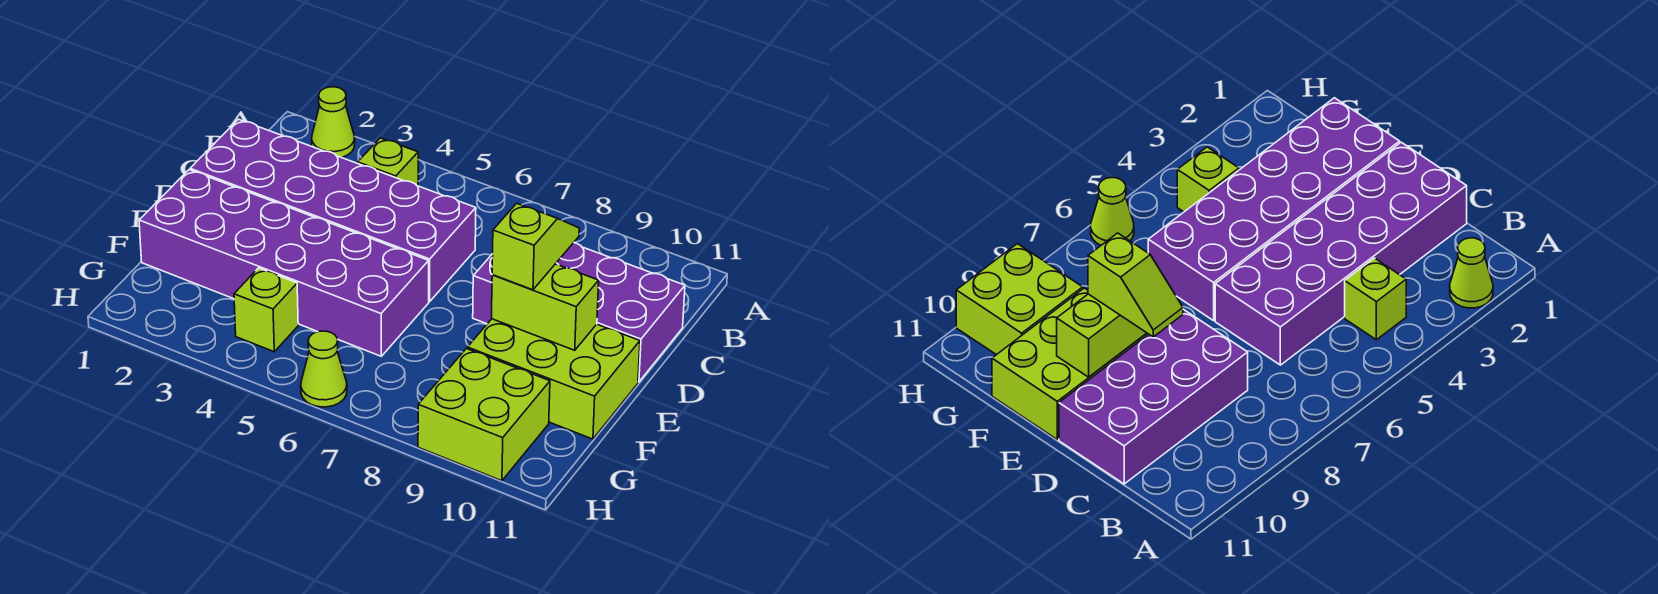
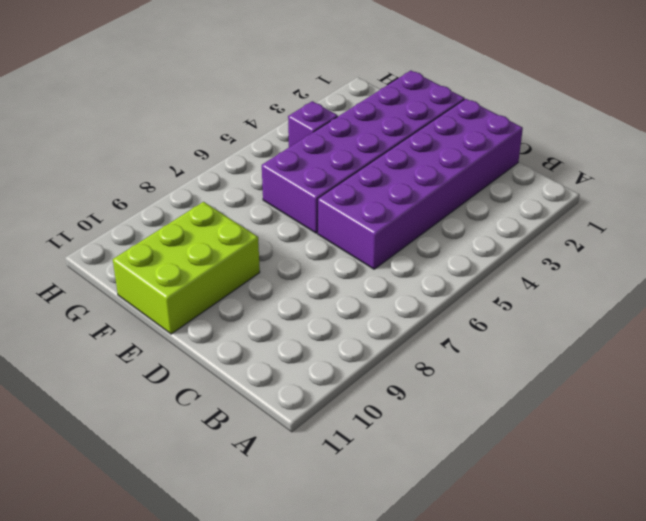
purple brick G4 level 1 -> lime brick G4 level 1
none -> lime cone A2 level 1
none -> lime brick B4 level 1

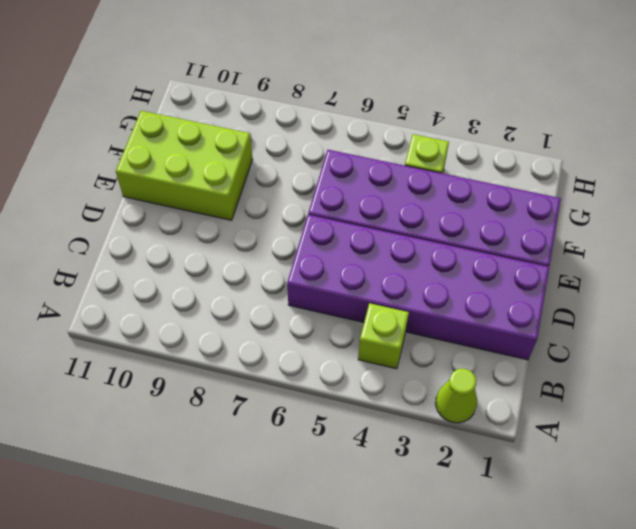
none -> purple brick C8:D11 level 1
none -> lime brick G9:H10 level 1

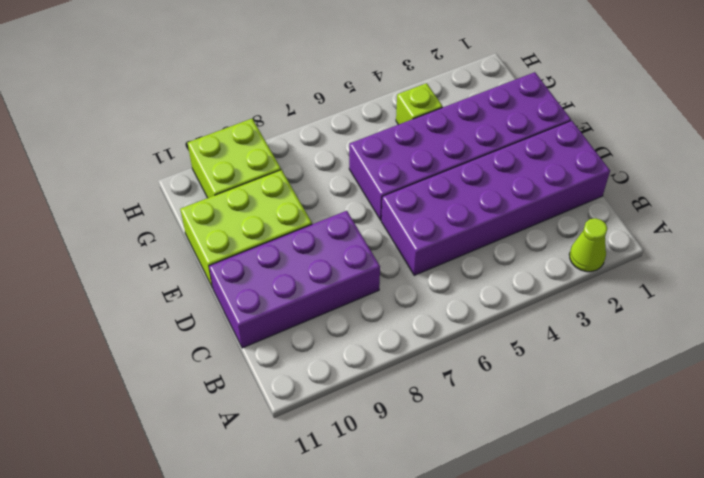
none -> lime brick B4 level 1
none -> lime cone H6 level 1

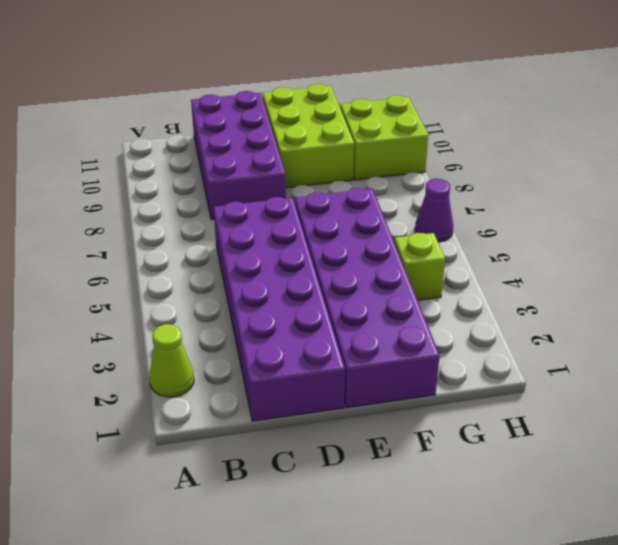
purple cone H6 level 1 -> lime cone H6 level 1
none -> lime brick B4 level 1
none -> lime brick E9:E10 level 2

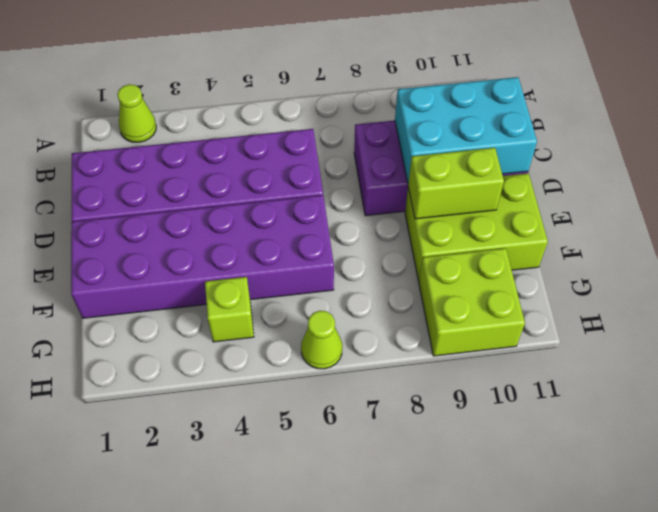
cyan brick C9:D11 level 2 -> none
none -> lime brick B4 level 1
none -> lime slope D9:E9 level 3 top E

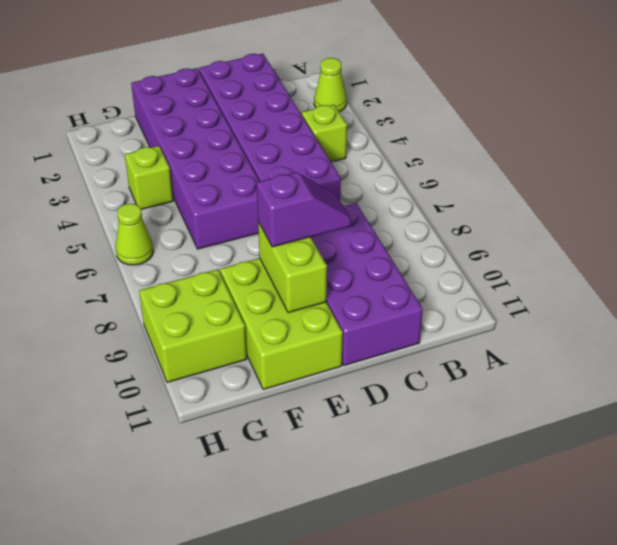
purple slope D9:E9 level 3 top E -> lime slope D9:E9 level 3 top E

